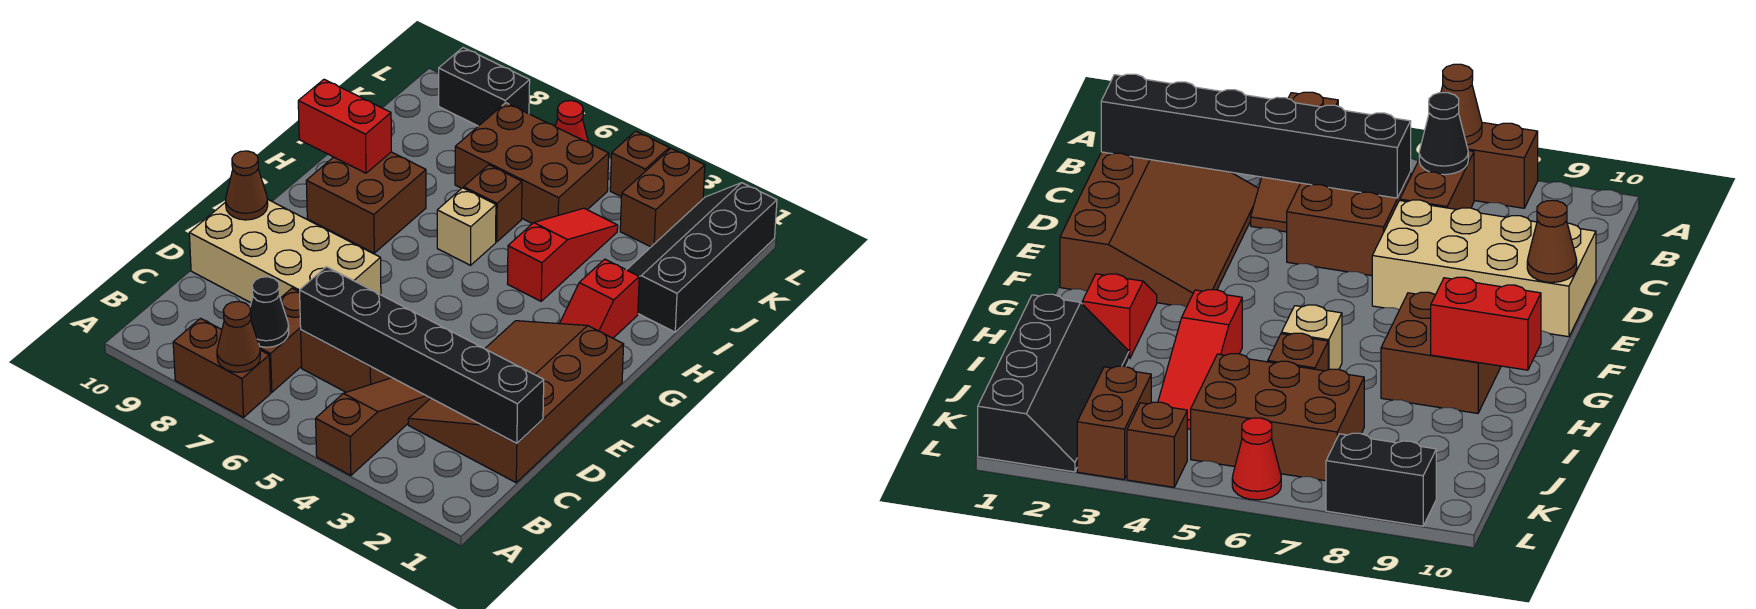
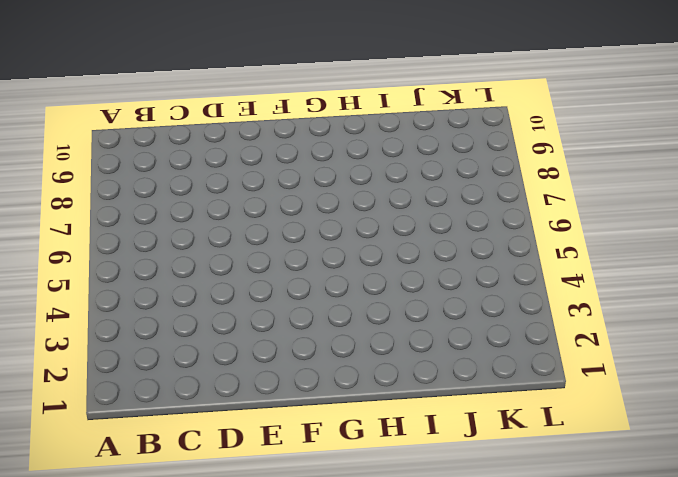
none -> brown slope A4:C4 level 1 top A
none -> brown brick A7:A8 level 1
none -> brown brick B7:C7 level 1

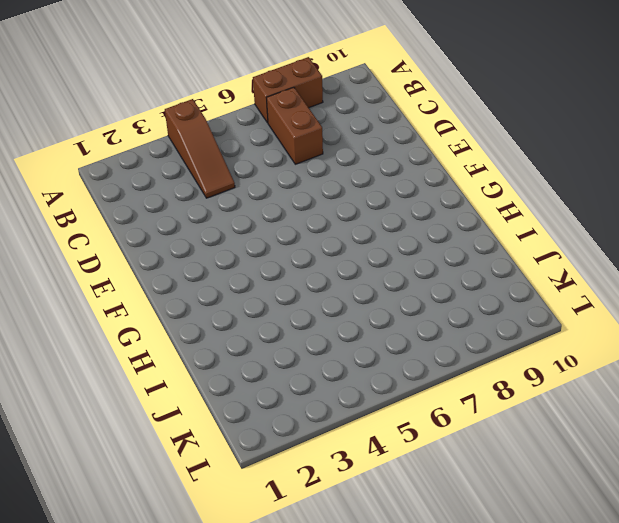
none -> brown slope C1:F3 level 1 top 1
none -> brown brick C5:D6 level 1
none -> tan brick D7:E10 level 1

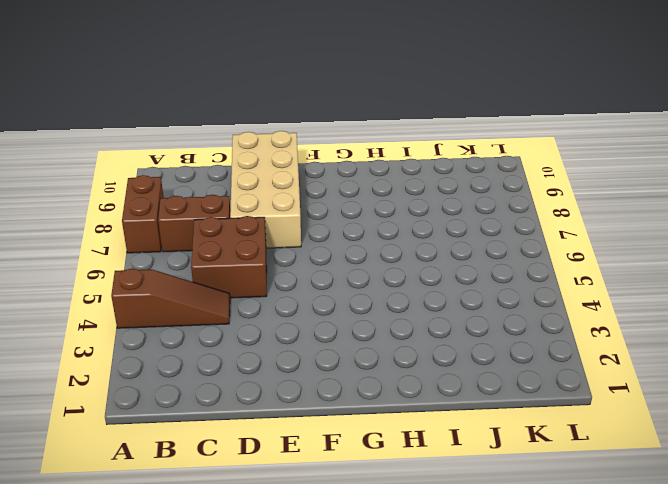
none -> brown slope C1:F3 level 1 top 1
none -> red slope G2:H2 level 1 top H
none -> brown brick G8:H9 level 1

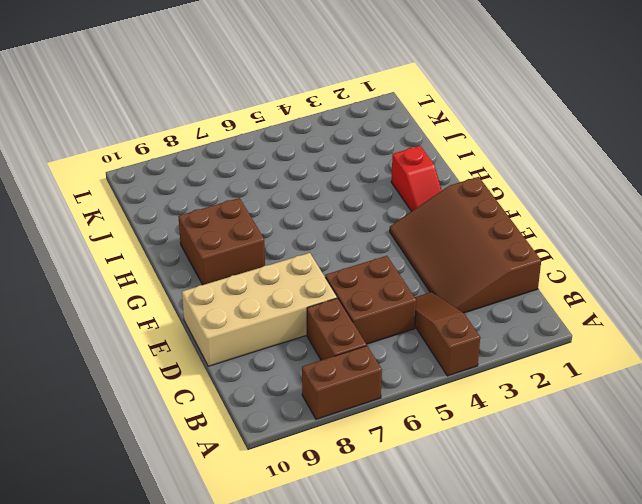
none -> red slope H4:J4 level 1 top H
none -> tan brick H6 level 1
none -> black slope I1:L2 level 1 top 1

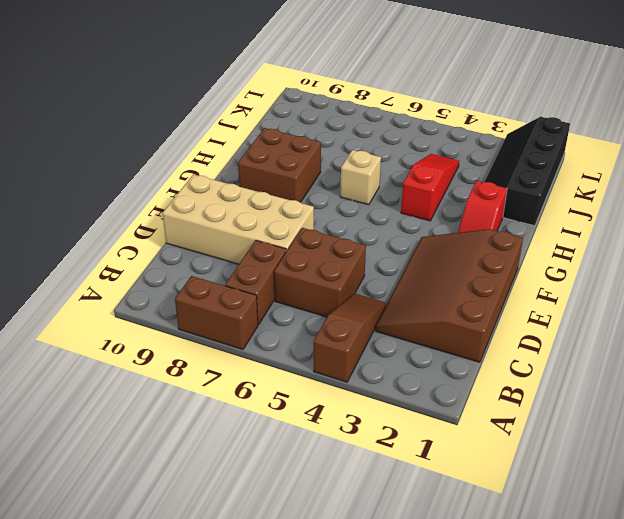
none -> brown brick I6 level 1
none -> brown brick J5:K7 level 1
none -> brown brick K3:L3 level 1

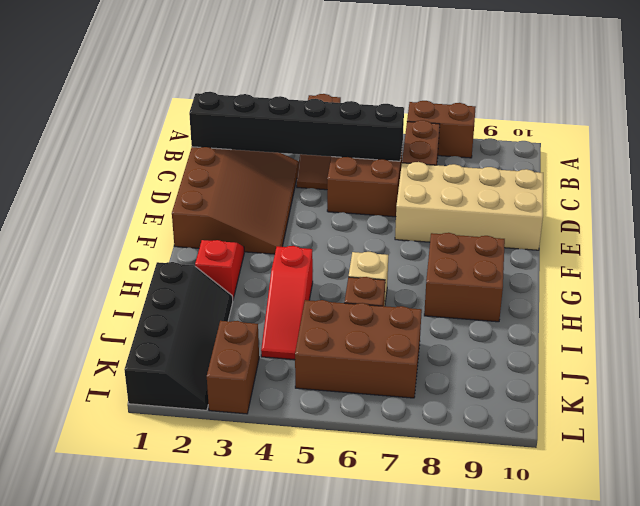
none -> brown brick L4 level 1
none -> red cone L6 level 1
none -> black brick L8:L9 level 1

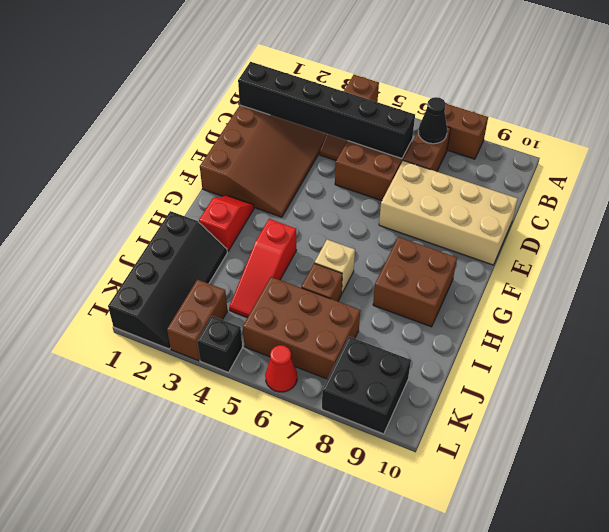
black brick K8:L9 level 1 -> black brick L8:L9 level 1
black brick L4 level 1 -> brown brick L4 level 1
none -> brown cone A7 level 2
none -> brown cone E10 level 2
none -> red brick H9:H10 level 2

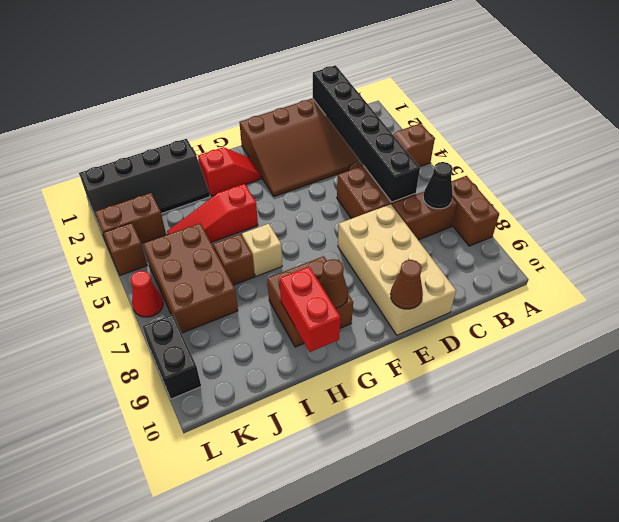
brown cone G9 level 2 -> brown cone A7 level 2

